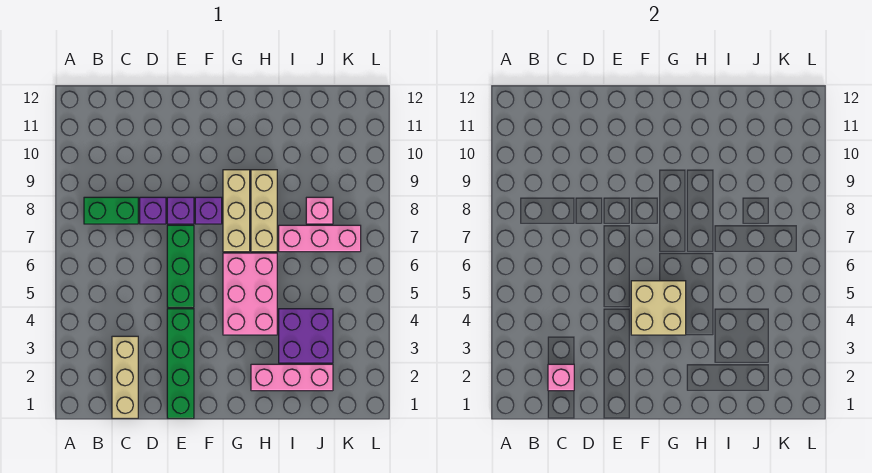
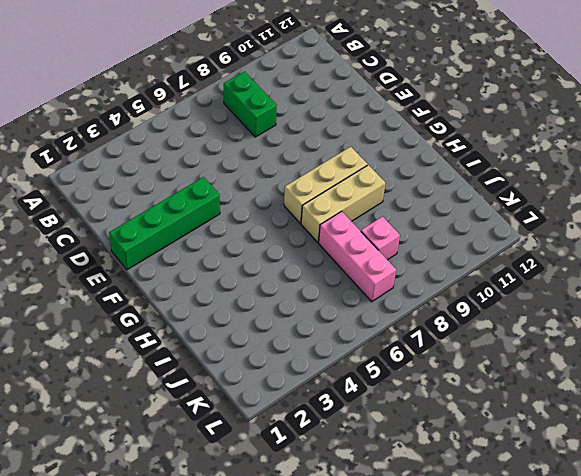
none -> tan brick C1:C3 level 1
none -> purple brick D8 level 1
none -> green brick E5:E7 level 1

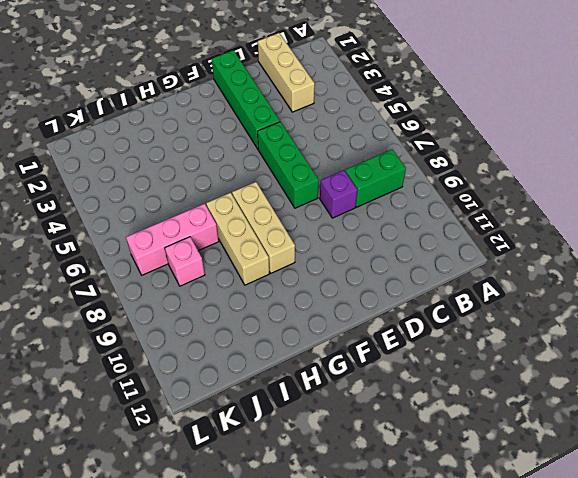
none -> purple brick E8 level 1
none -> purple brick F8 level 1
none -> pink brick G4:H6 level 1

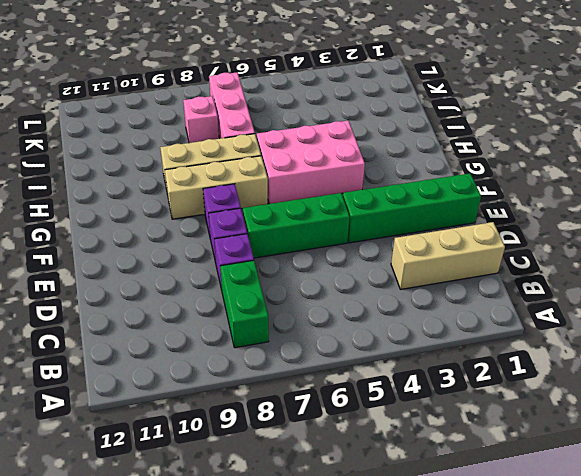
none -> pink brick H2:J2 level 1
none -> purple brick I3:J4 level 1
none -> pink brick C2 level 2

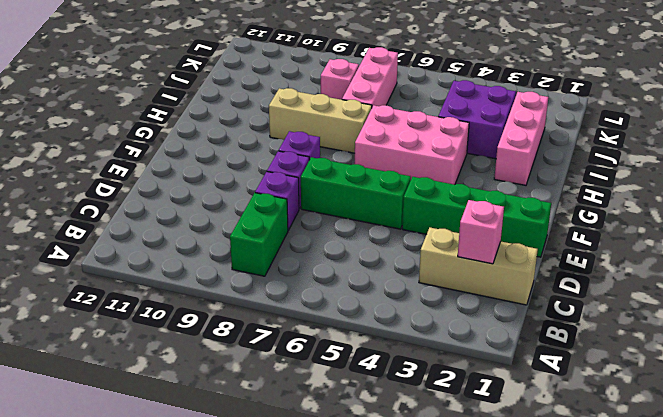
none -> tan brick G7:G9 level 1
none -> tan brick F4:G5 level 2

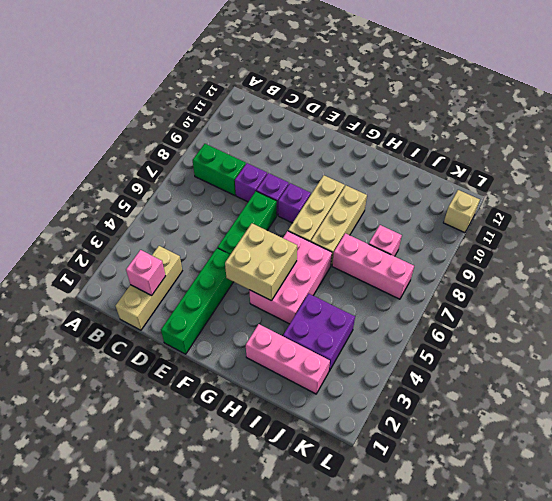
tan brick L11 level 1 -> none

